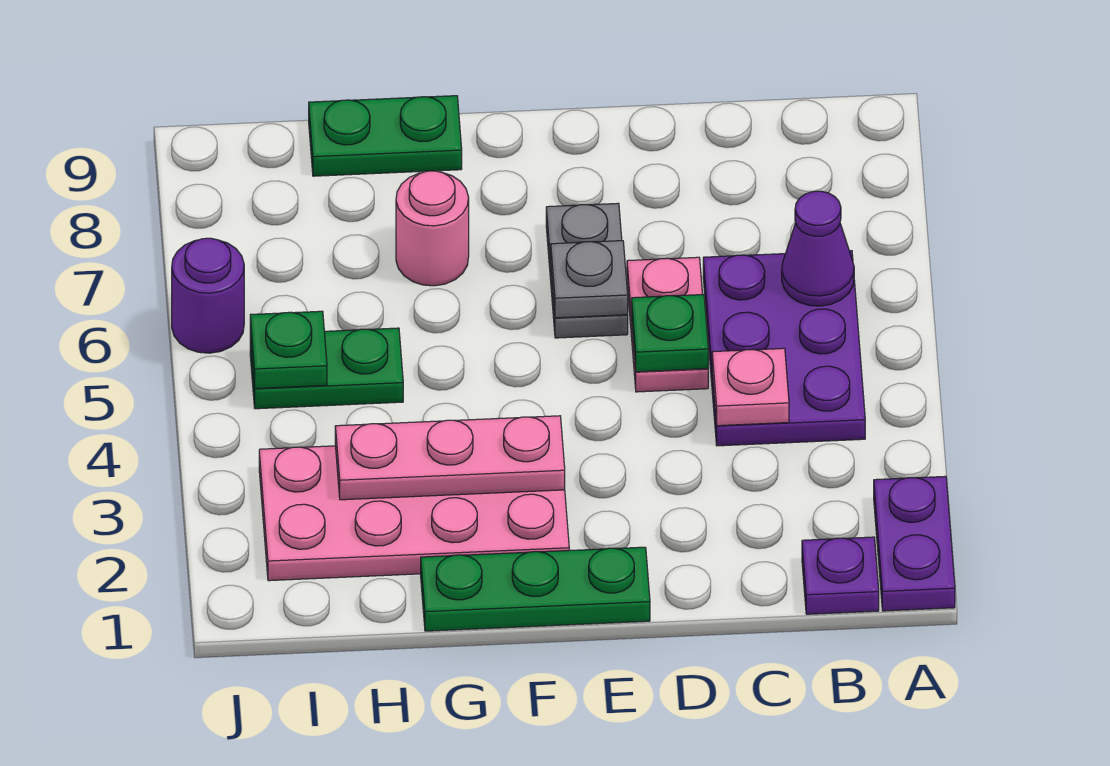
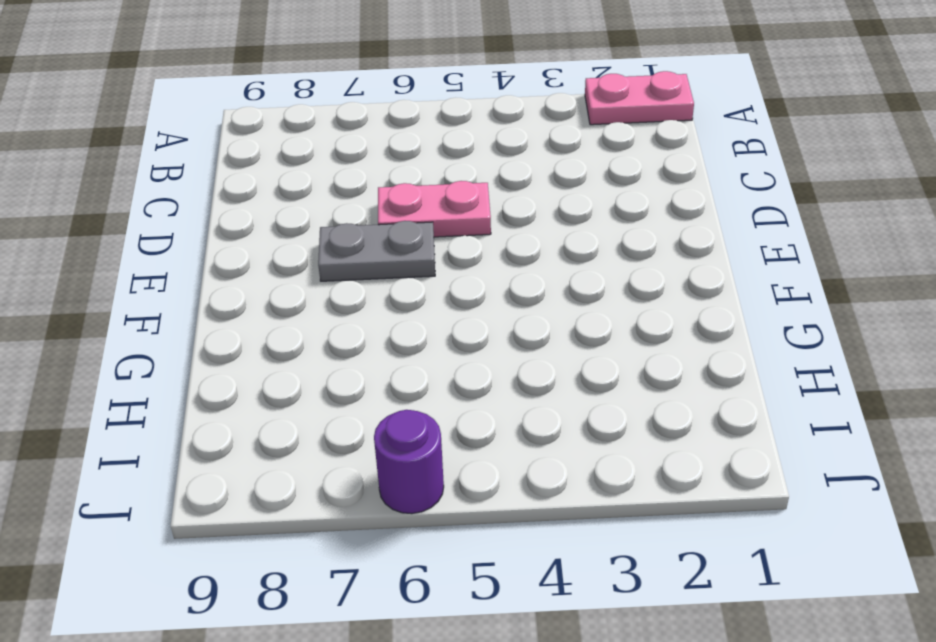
pink plate A1:A2 level 1 -> purple plate A1:A2 level 1
none -> purple plate B1 level 1
none -> purple plate B4:C6 level 1
none -> green plate E1:G1 level 1

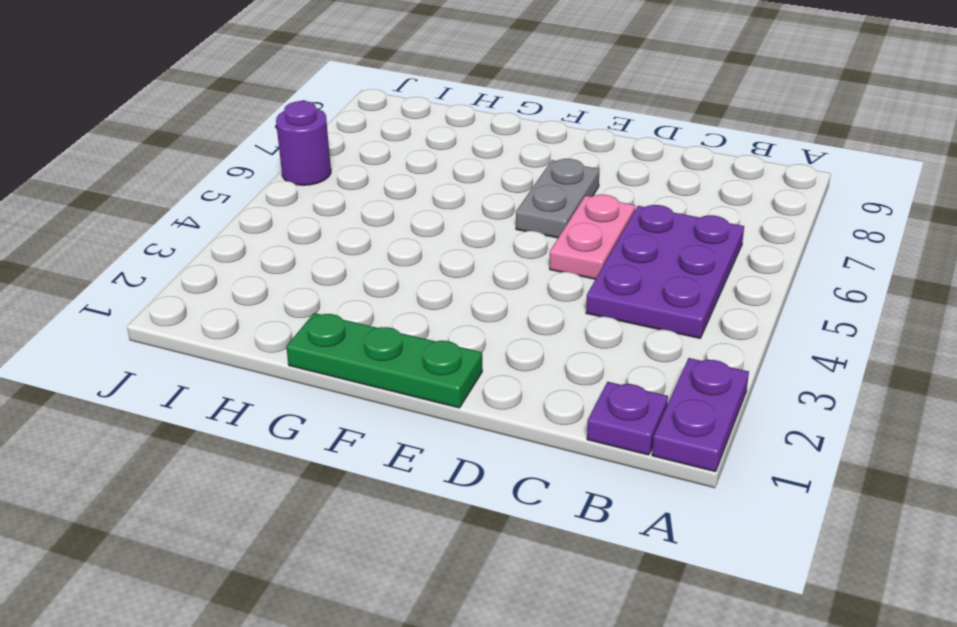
none -> pink plate F2:I3 level 1
none -> pink round brick G7 level 1
none -> green plate G9:H9 level 1

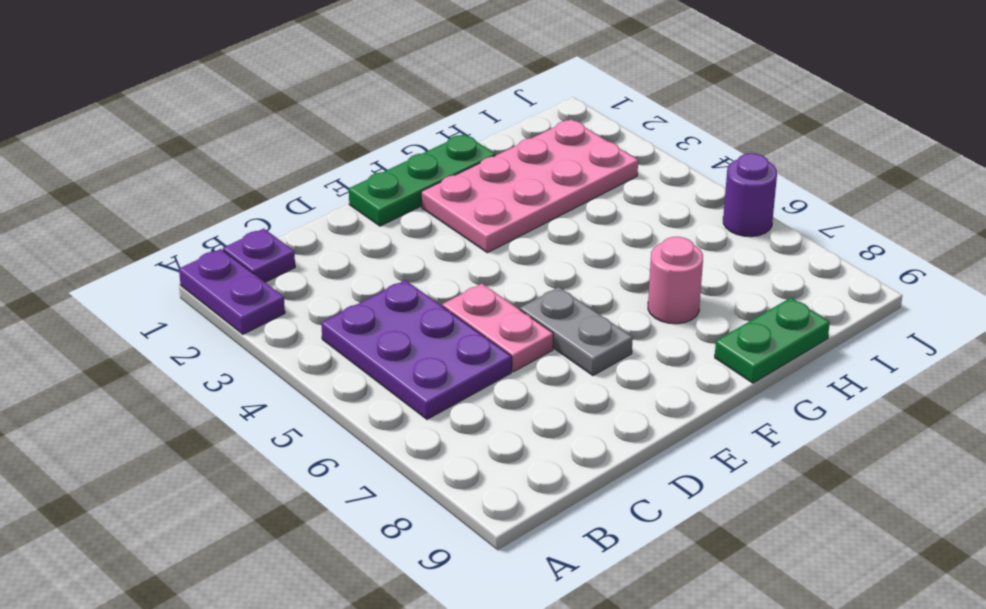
none -> green plate H5:I5 level 1
none -> purple cone B6 level 2
none -> pink plate C4 level 2

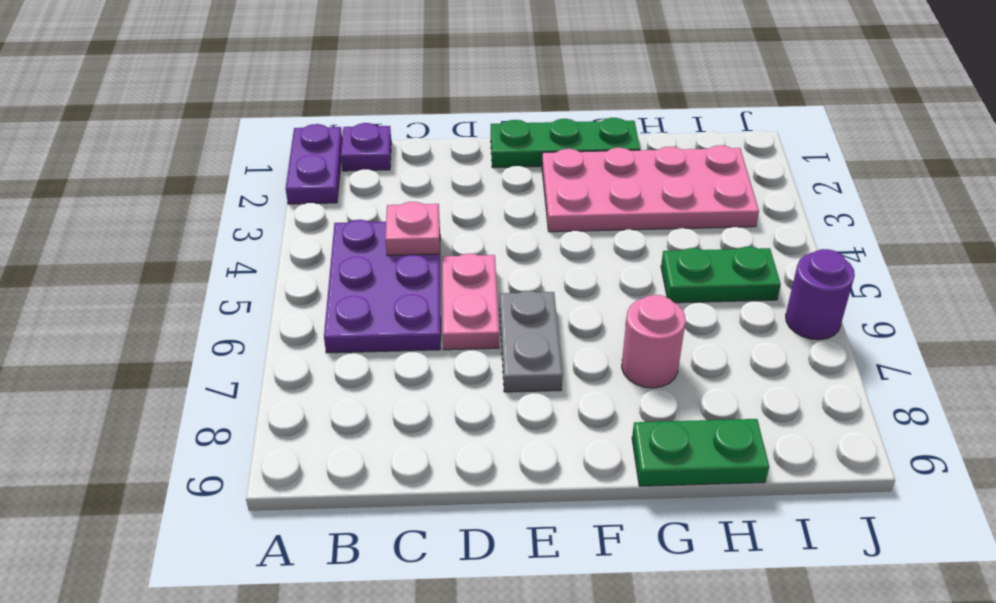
none -> purple cone B6 level 2
none -> green plate D5 level 2
none -> grey plate E6 level 2

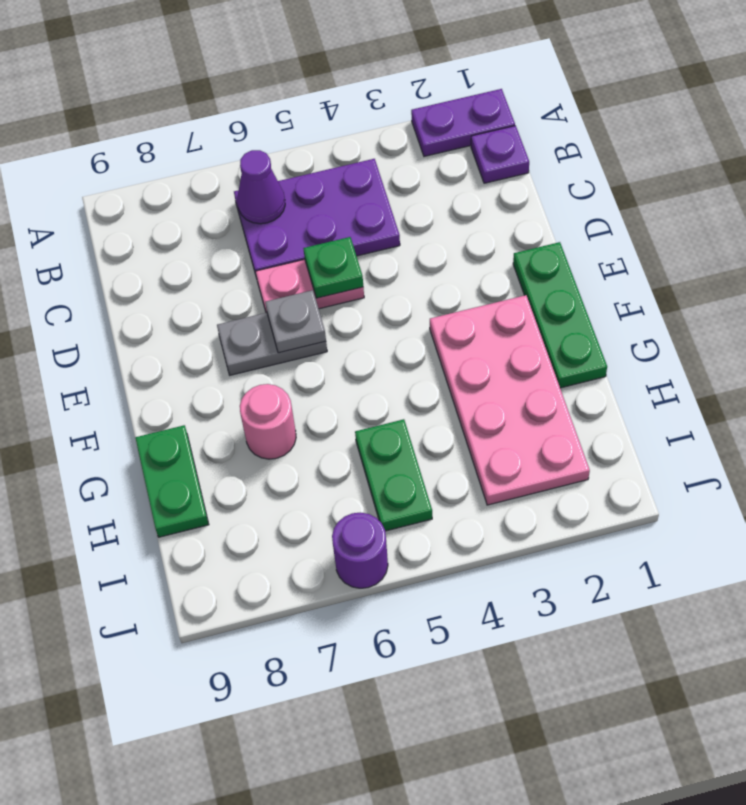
none -> pink plate C4 level 2
none -> pink plate F3:H3 level 2
none -> green plate I5 level 2

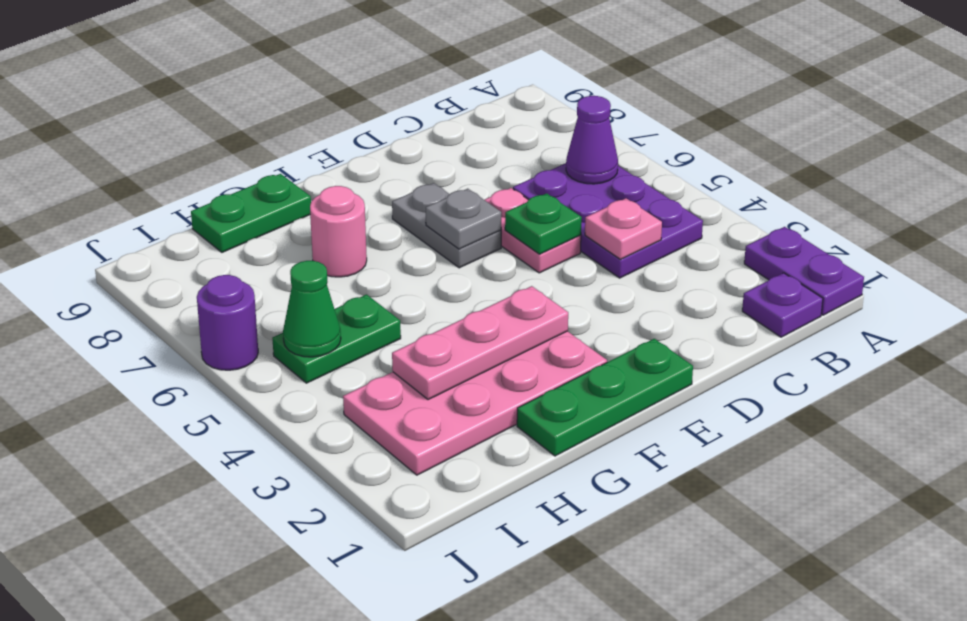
green cone I5 level 2 -> green plate I5 level 2

